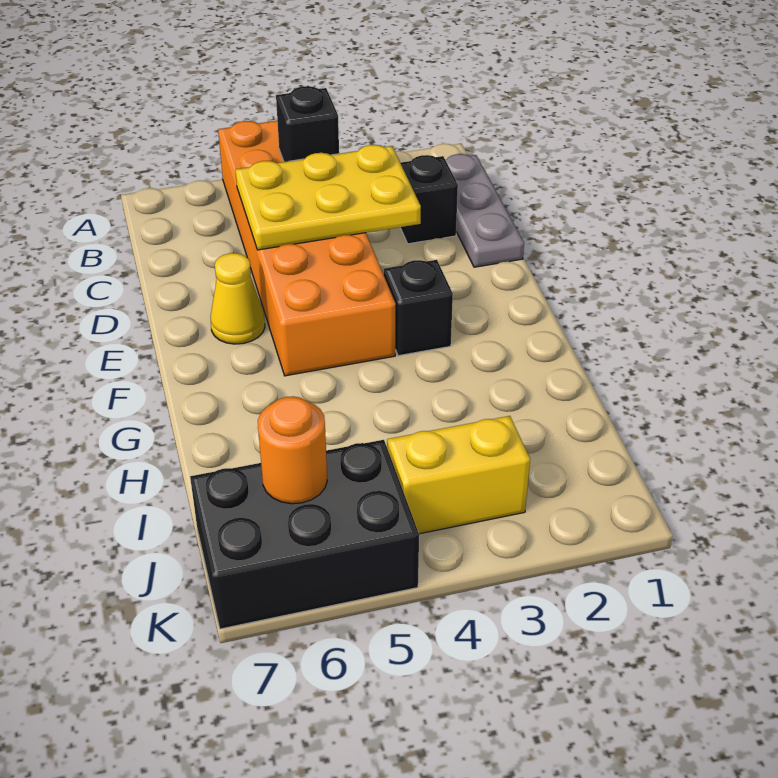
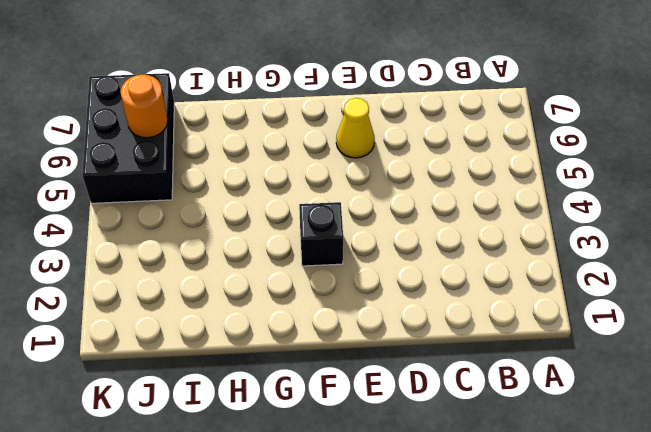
none -> orange brick A4:F5 level 1
none -> grey plate B1:D1 level 1

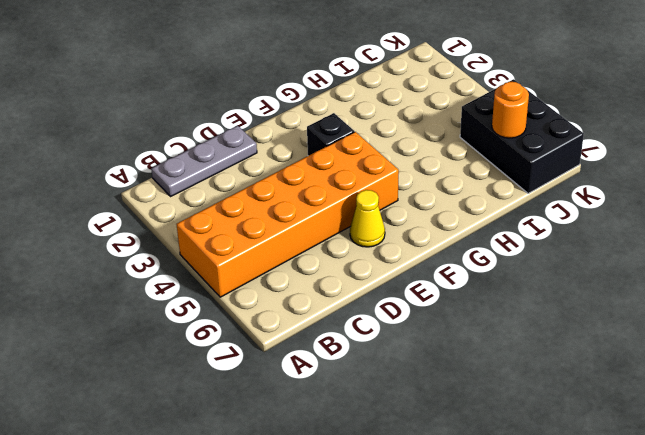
none -> black brick C2 level 1
none -> yellow brick J3:J4 level 1

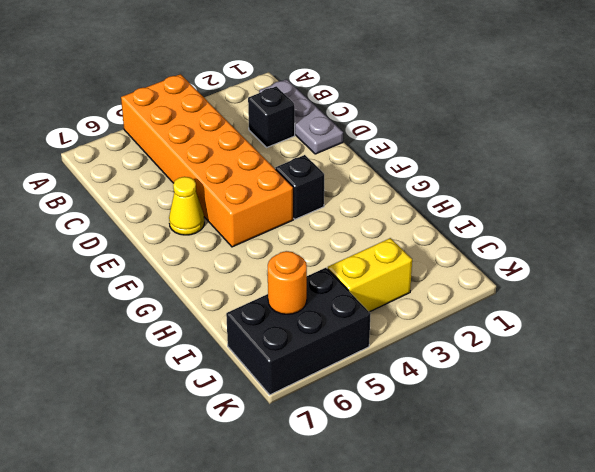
none -> black brick B4 level 2
none -> yellow plate C3:D5 level 2

